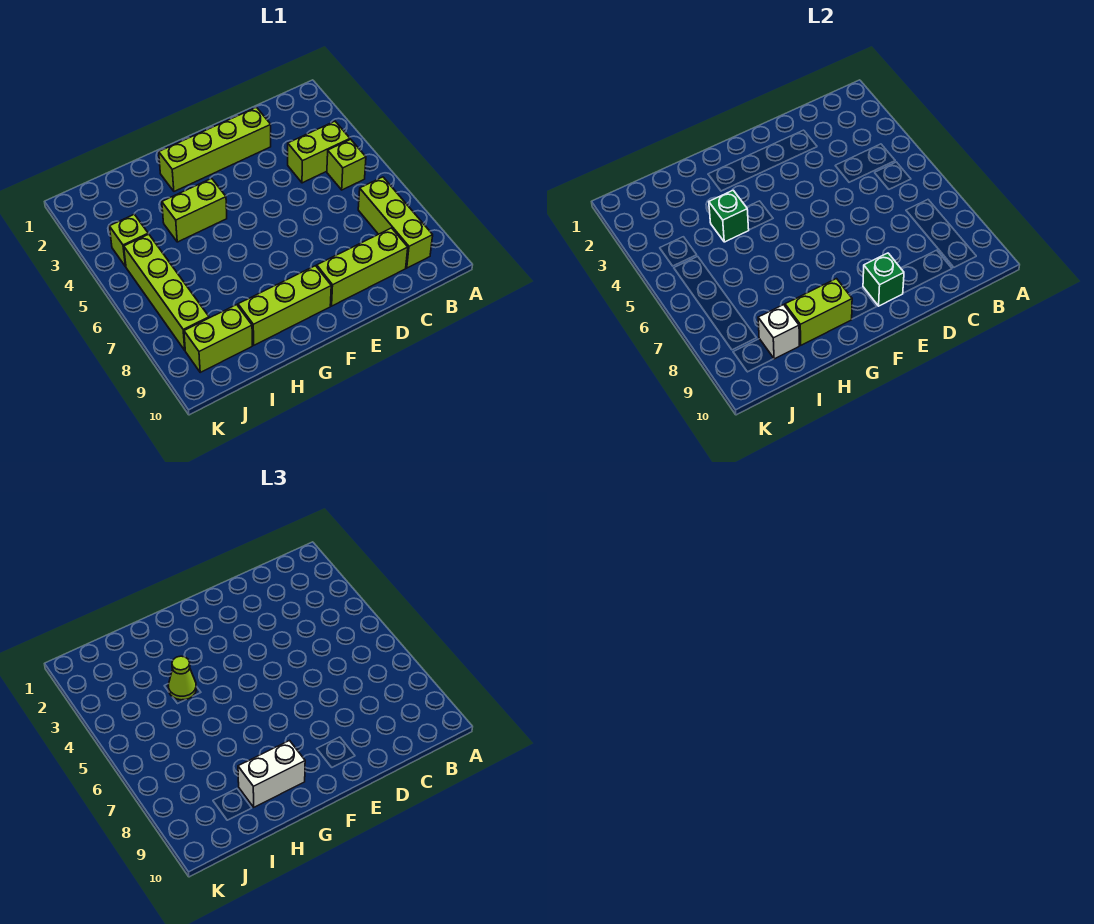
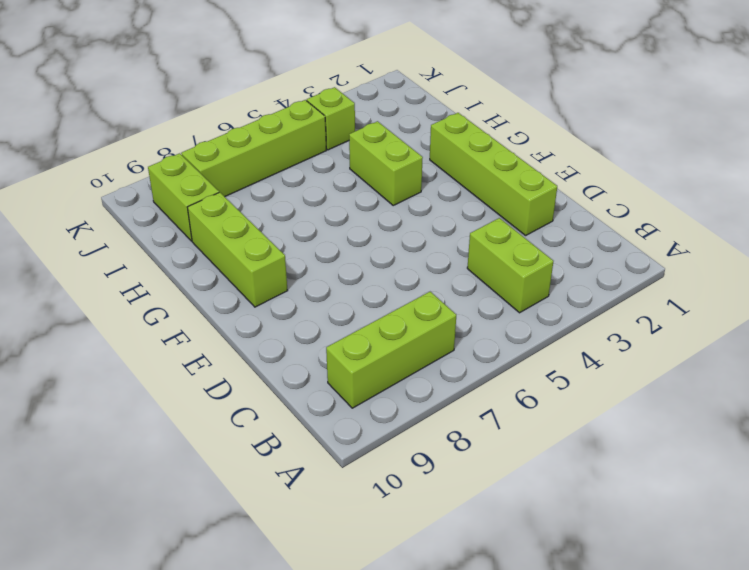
none -> lime brick B5 level 1
none -> lime brick C9:E9 level 1
none -> green brick E9 level 2

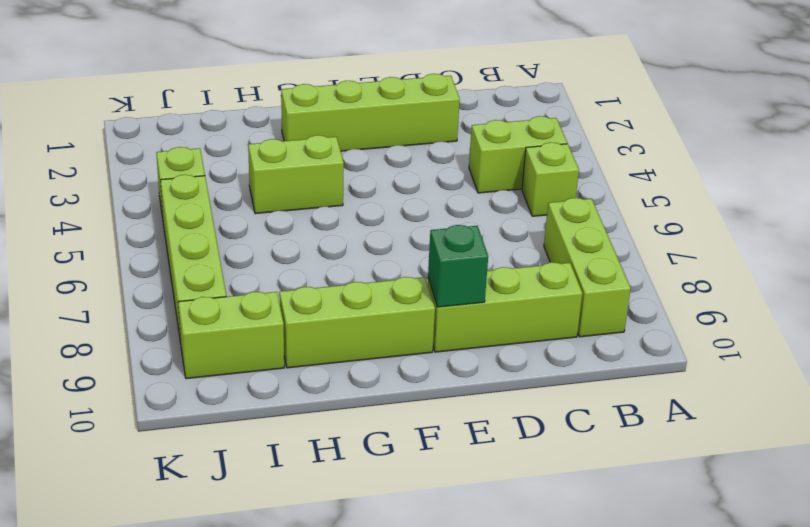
none -> lime brick G9:H9 level 2
none -> green brick H4 level 2
none -> white brick I9 level 2

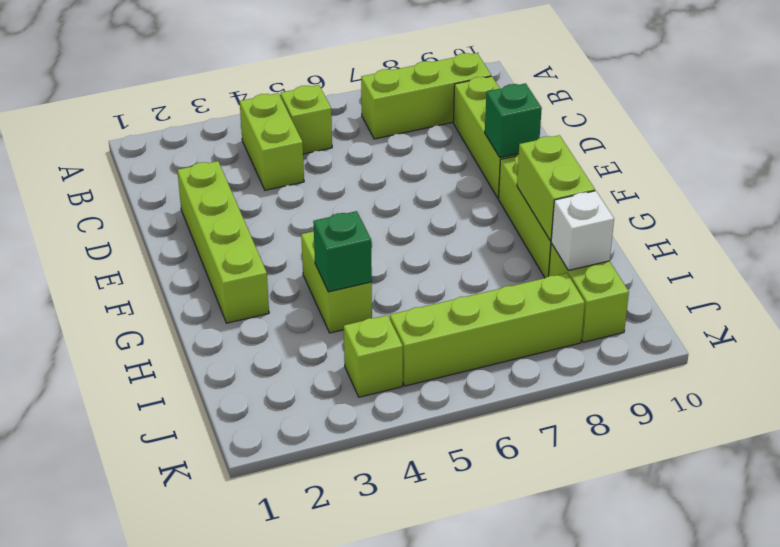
none -> white brick G9:H9 level 3
none -> lime cone H4 level 3

